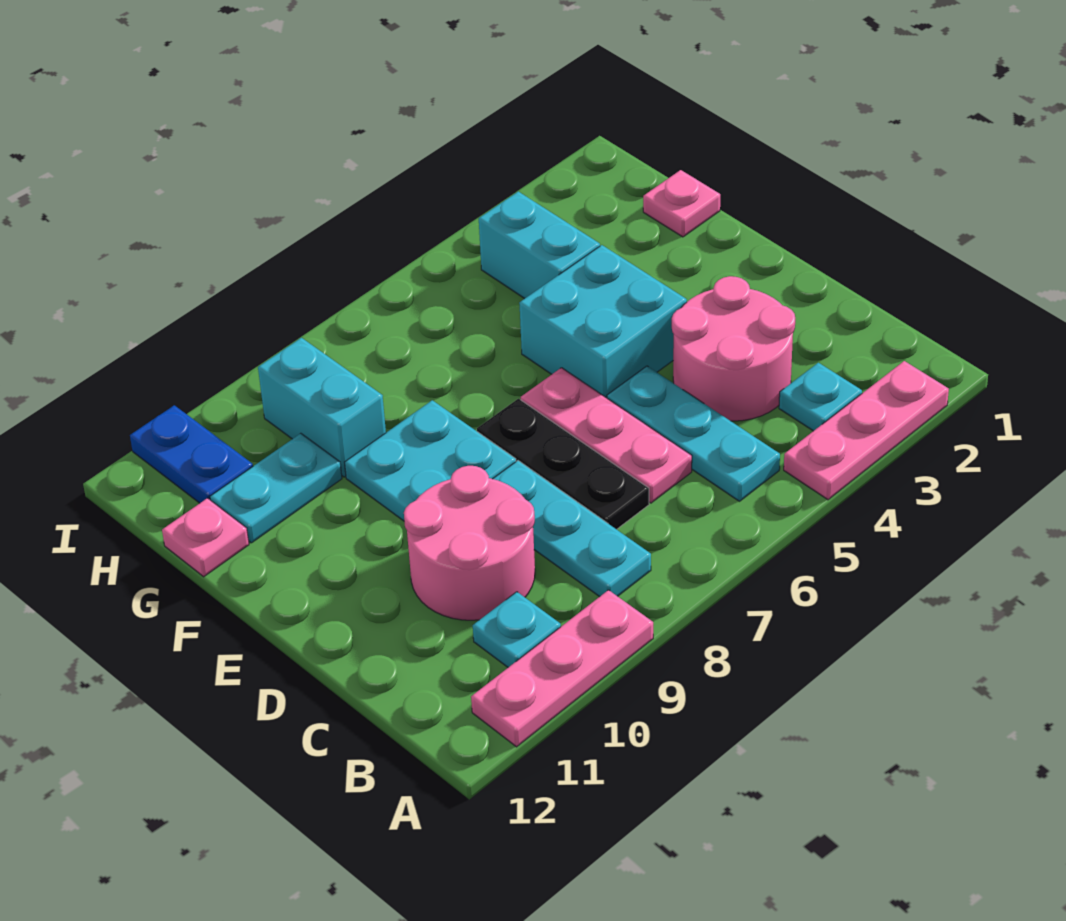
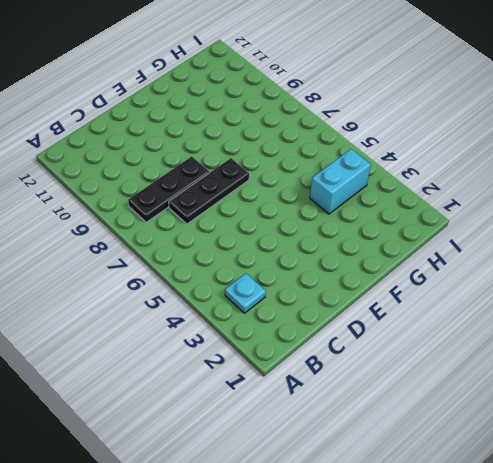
black plate B8:D8 level 1 -> cyan plate B8:D8 level 1
none -> pink plate A2:A4 level 1
none -> pink plate A9:A11 level 1
none -> cyan plate B5:D5 level 1

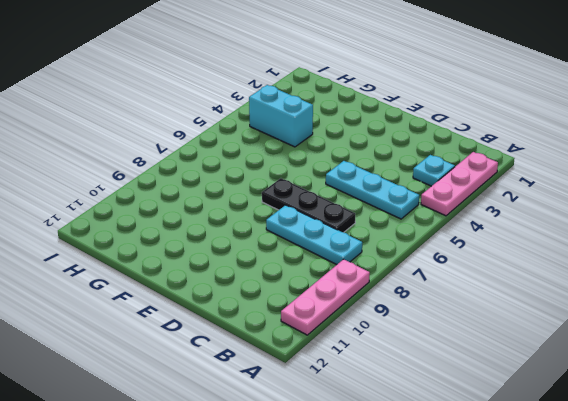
none -> cyan plate B10 level 1
none -> pink round brick C3:D4 level 1
none -> pink plate C6:E6 level 1

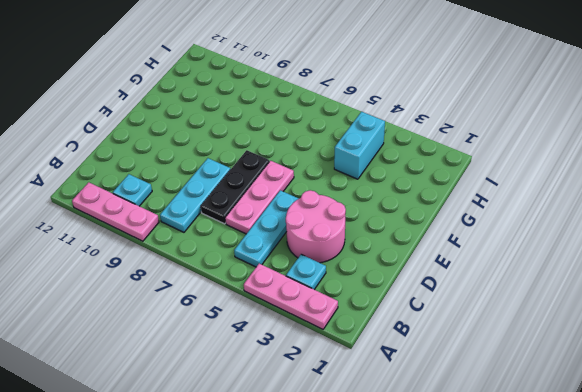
none -> pink round brick C9:D10 level 1
none -> cyan brick E4:F5 level 1
none -> cyan plate E8:F9 level 1

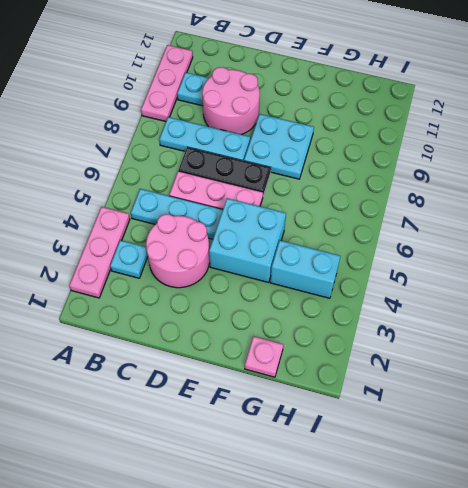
none -> cyan brick G9:H9 level 1
none -> cyan plate G10:G11 level 1
none -> pink plate G12 level 1

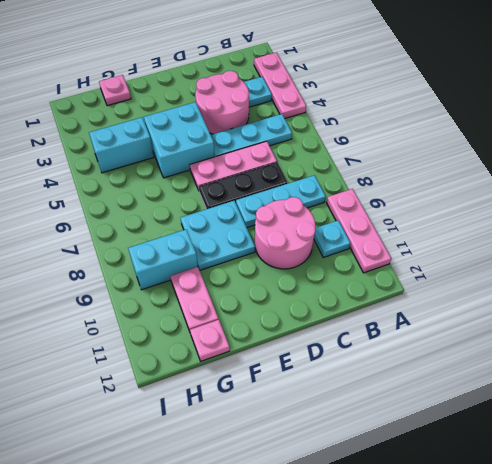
pink plate G10:G11 level 1 -> cyan plate G10:G11 level 1
none -> blue plate H11:I11 level 1

